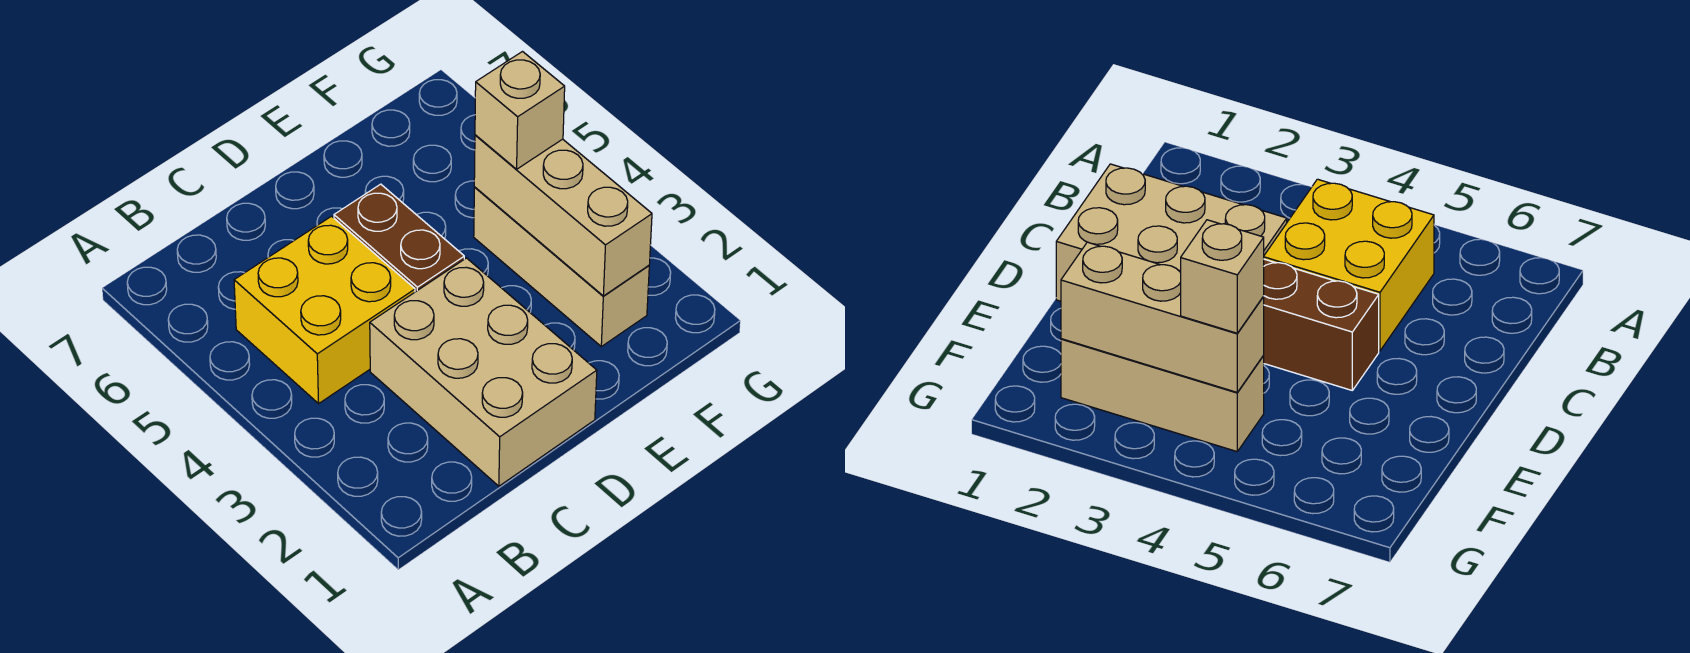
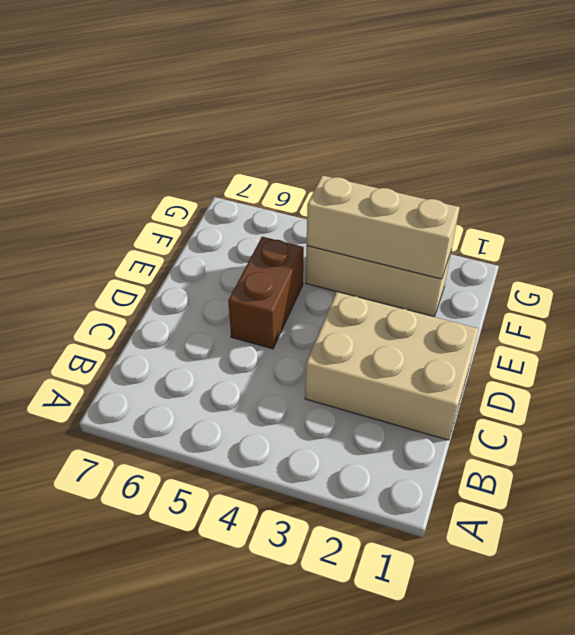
brown brick D5:E5 level 1 -> brown brick D4:D5 level 1
none -> yellow brick B4:C5 level 1
none -> tan brick F4 level 3

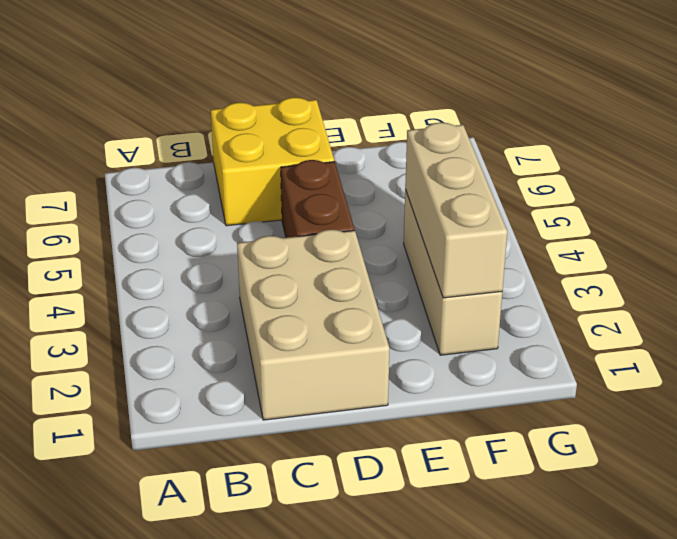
yellow brick C6:D7 level 1 -> yellow brick B4:C5 level 1
none -> tan brick F4 level 3

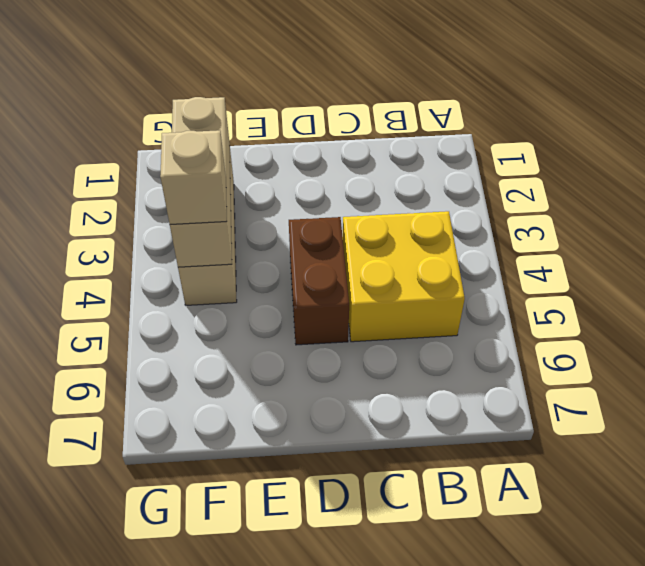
none -> tan brick C1:D3 level 1

